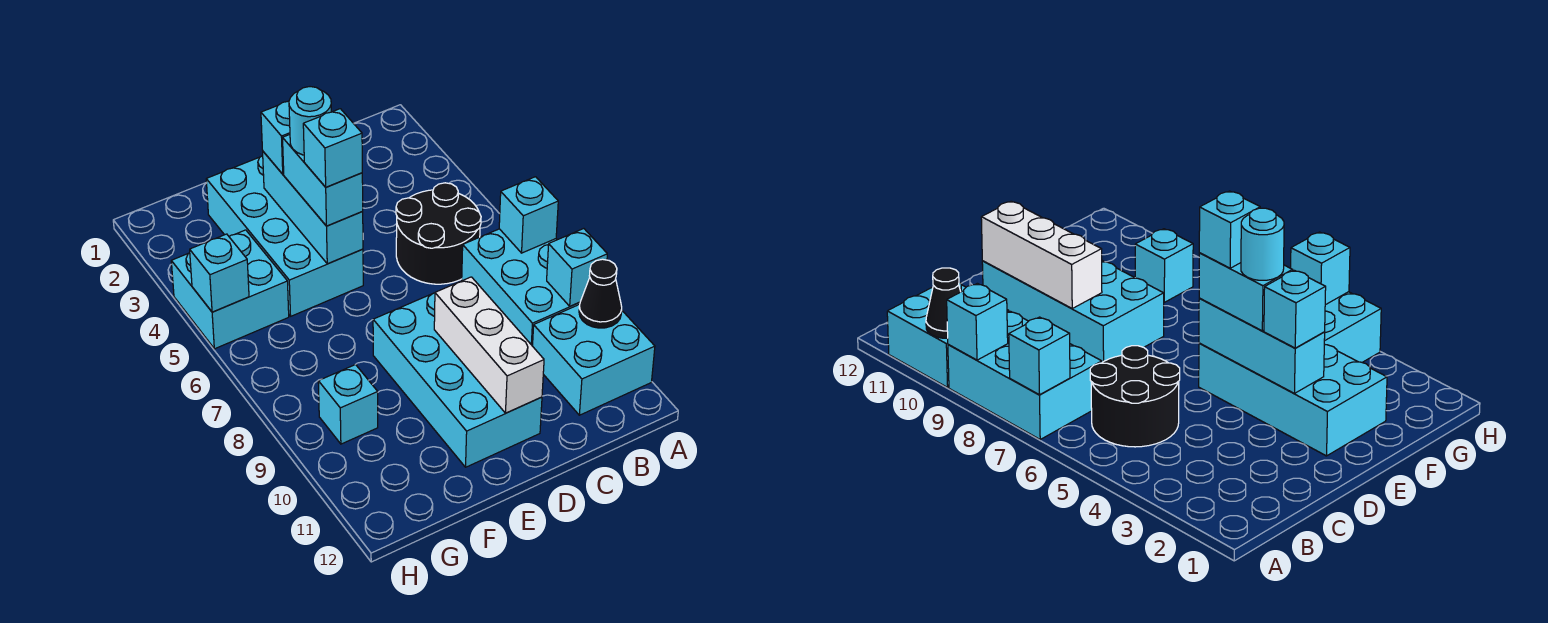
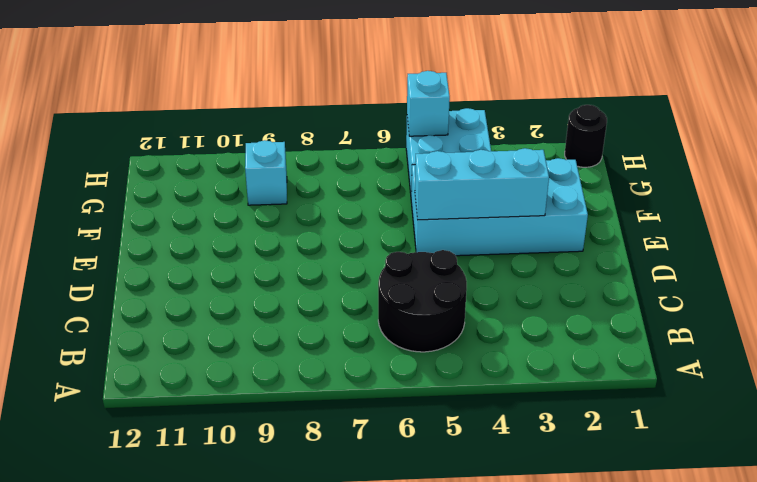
black round brick H1 level 1 -> none
none -> cyan brick A7:B9 level 1
none -> cyan brick A10:B11 level 1
none -> cyan brick D8:E11 level 1

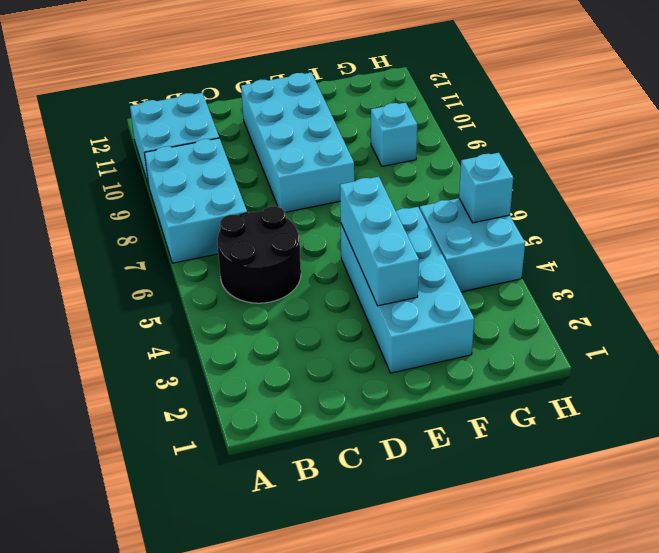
none -> cyan brick A7 level 2
none -> cyan brick A9 level 2
none -> black cone A10 level 2

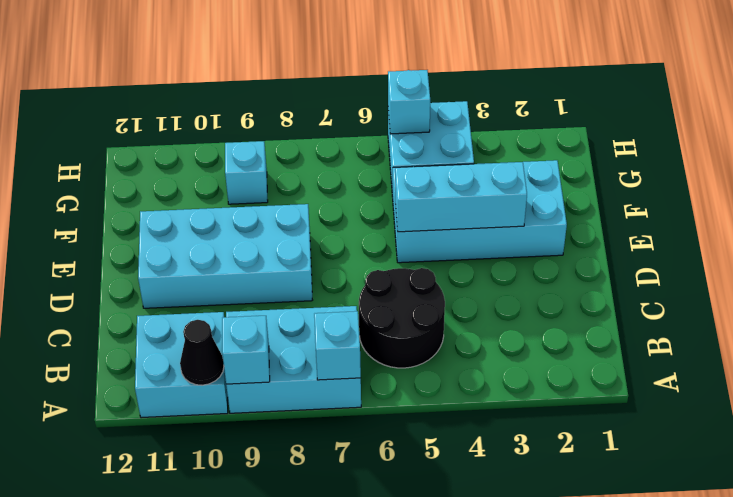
none -> white brick D9:D11 level 2
none -> cyan brick E3 level 3
none -> cyan brick E4:E5 level 3

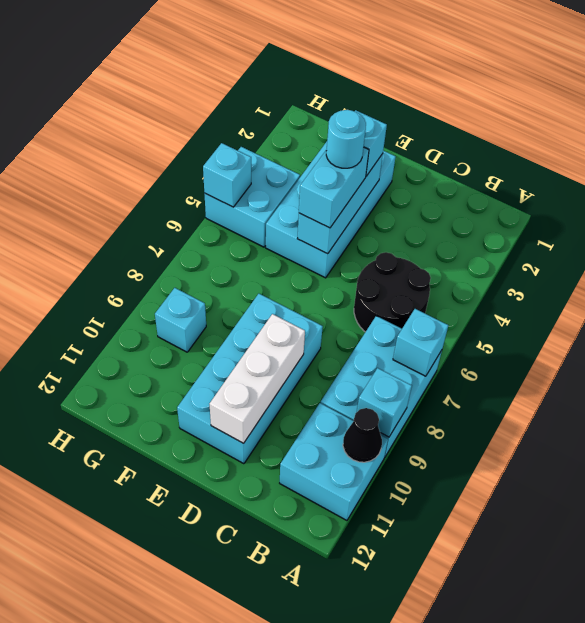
none -> cyan brick E5 level 4

